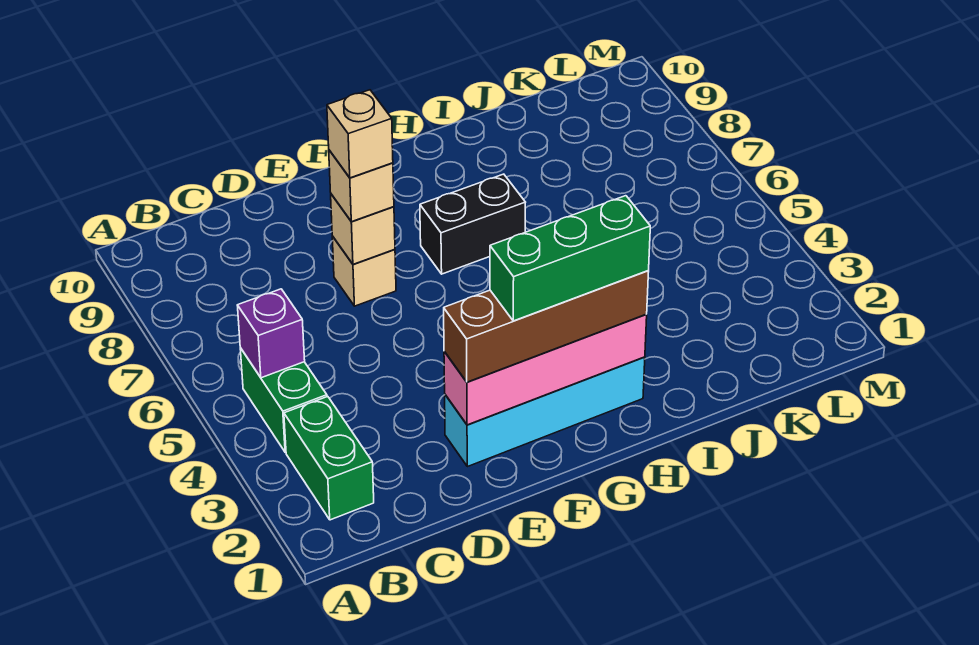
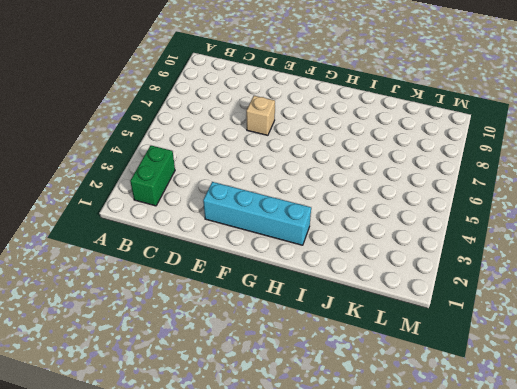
none -> green brick B4:B5 level 1
none -> black brick G7:H7 level 1
none -> purple brick B5 level 2

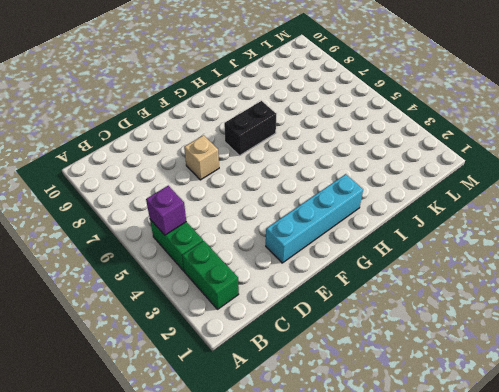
none -> pink brick E2:H2 level 2
none -> tan brick E7 level 2
none -> brown brick E2:H2 level 3

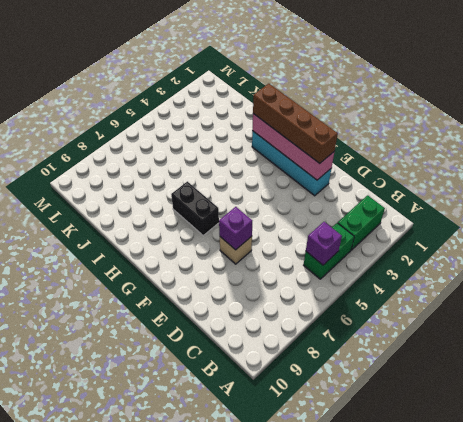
purple brick E7 level 2 -> tan brick E7 level 2
none -> tan brick E7 level 3
none -> tan brick E7 level 4
none -> green brick F2:H2 level 4

